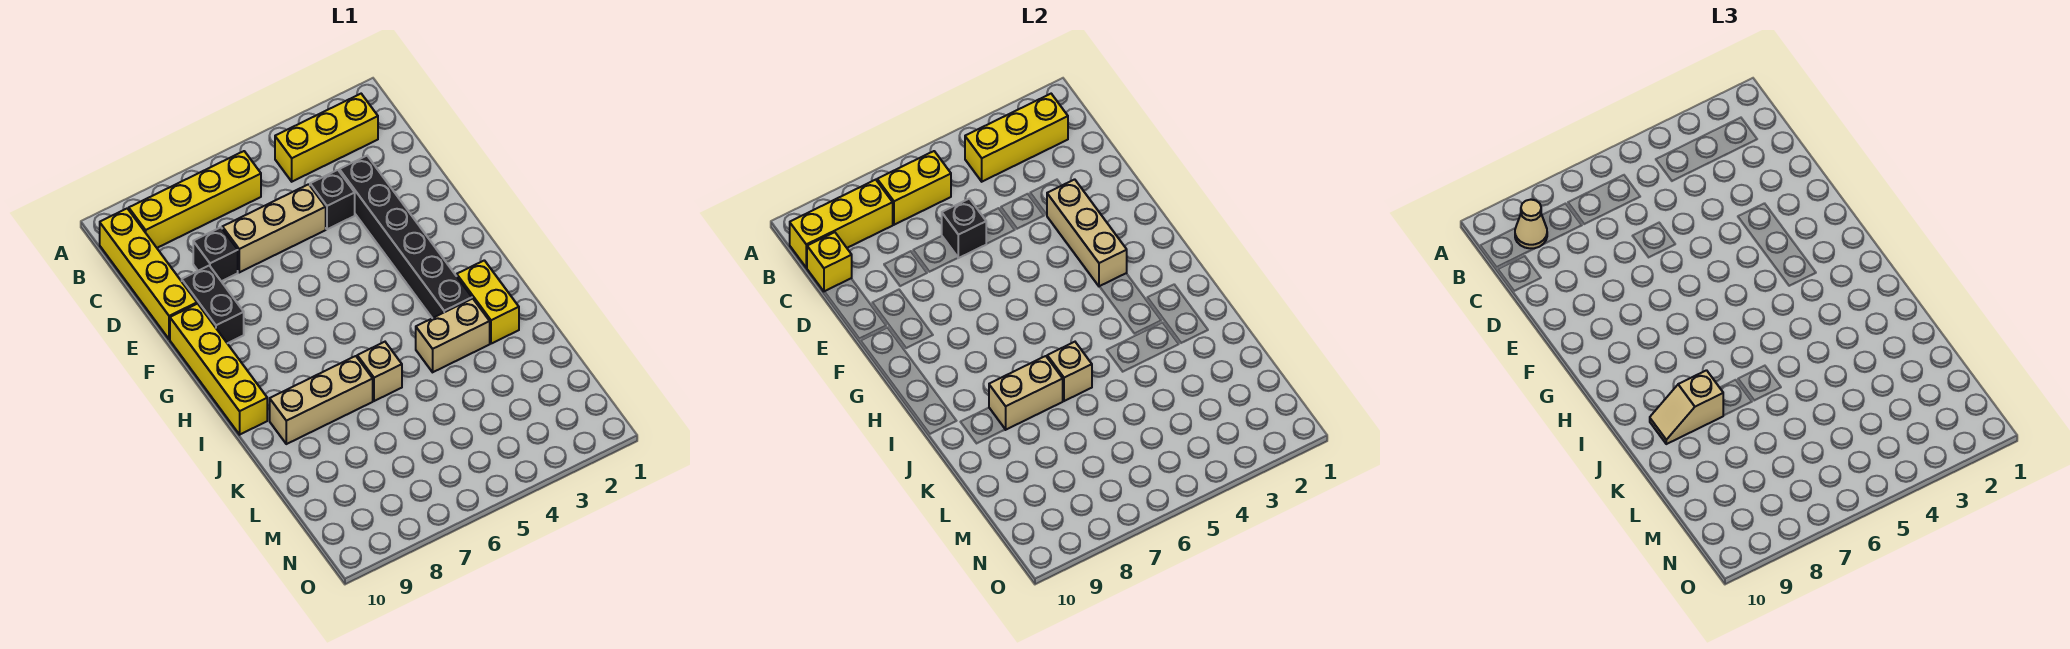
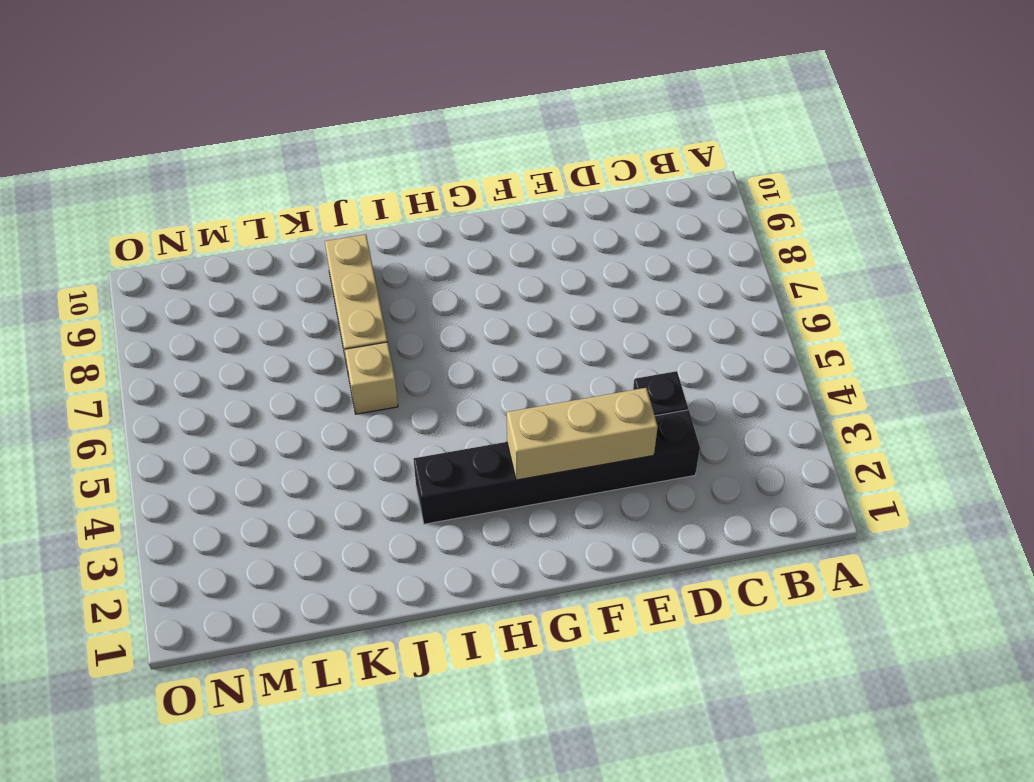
none -> yellow brick B2:B4 level 1
none -> yellow brick B6:B9 level 1
none -> yellow brick B10:E10 level 1

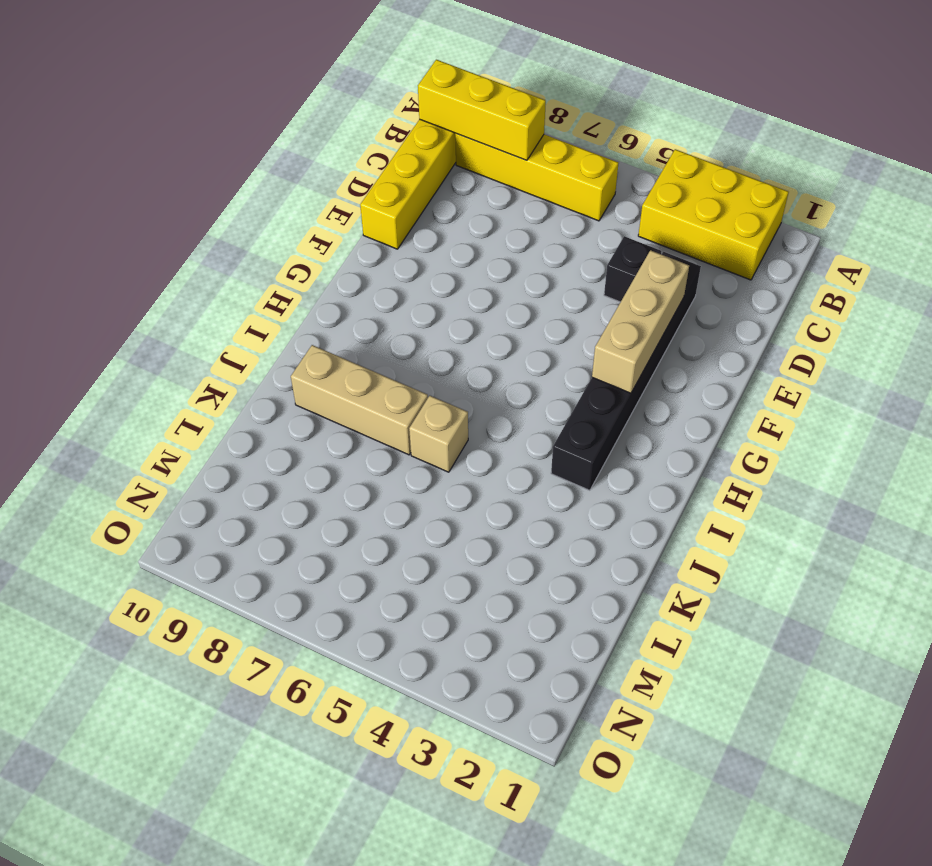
yellow brick A2:B4 level 1 -> yellow brick B2:B4 level 1
none -> tan brick D5:D7 level 1
none -> black brick D8 level 1
none -> black brick E9:F9 level 1

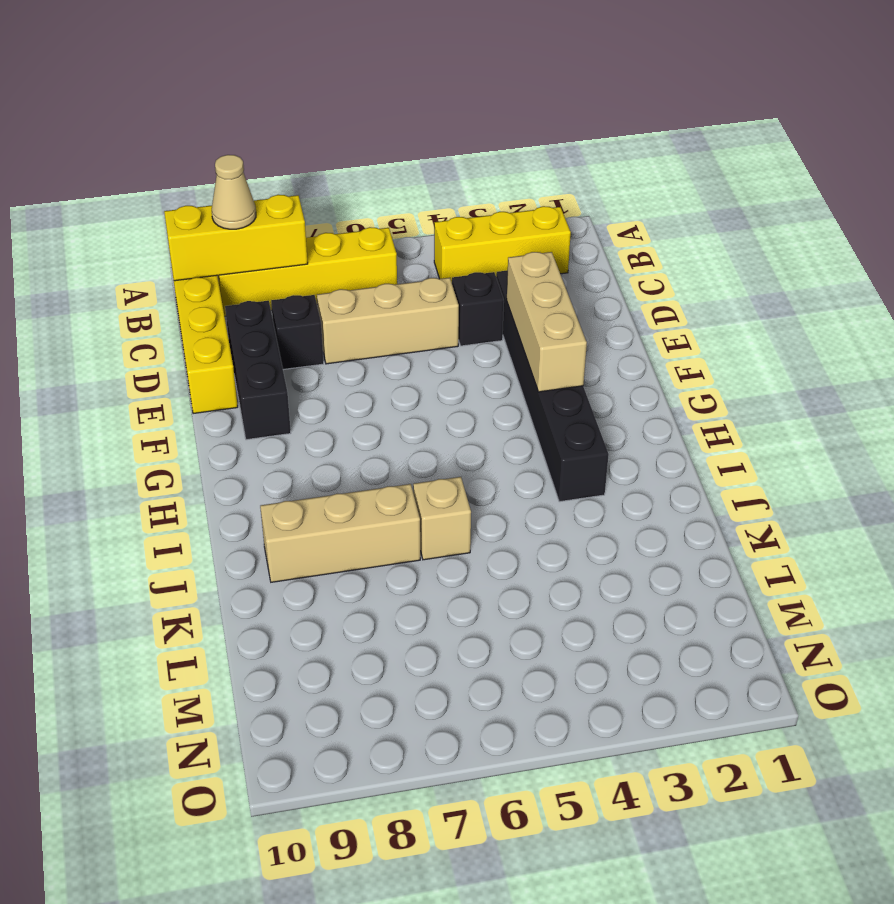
black brick D9:F9 level 1 -> black brick E9:F9 level 1
none -> yellow brick F10:I10 level 1
none -> yellow brick I2:J2 level 1
none -> tan brick J3:J4 level 1

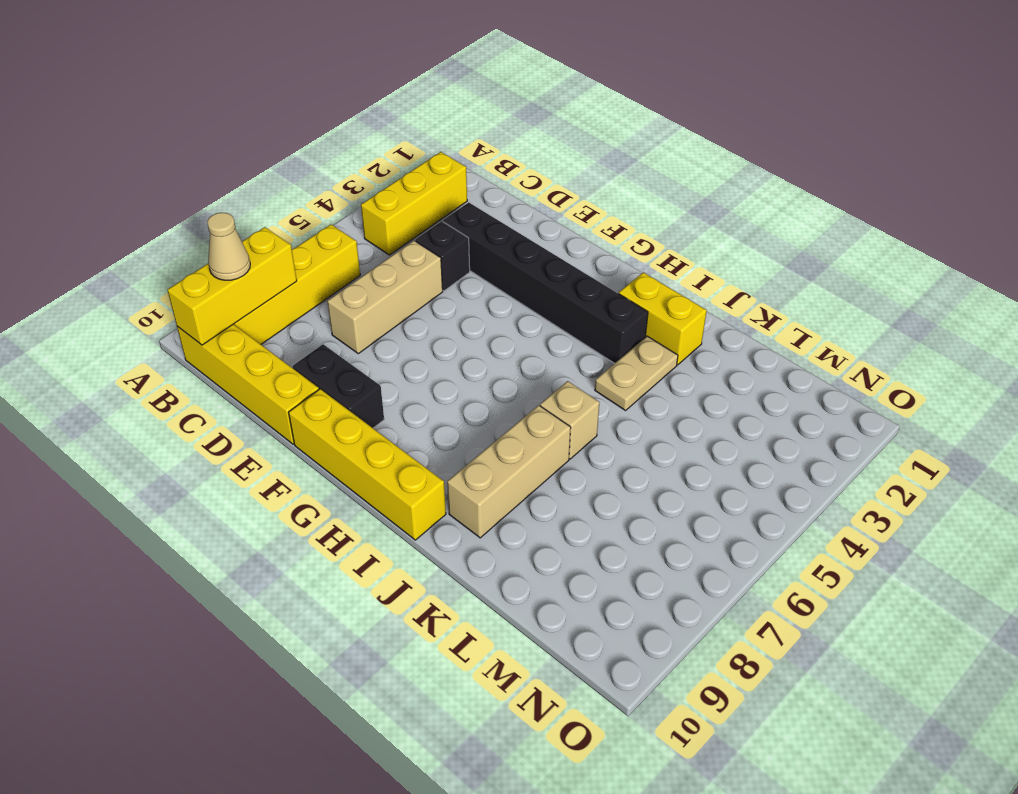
tan plate J3:J4 level 1 -> tan brick J3:J4 level 1
none -> black brick D8 level 1
none -> yellow brick B2:B4 level 2
none -> yellow brick B6:B7 level 2

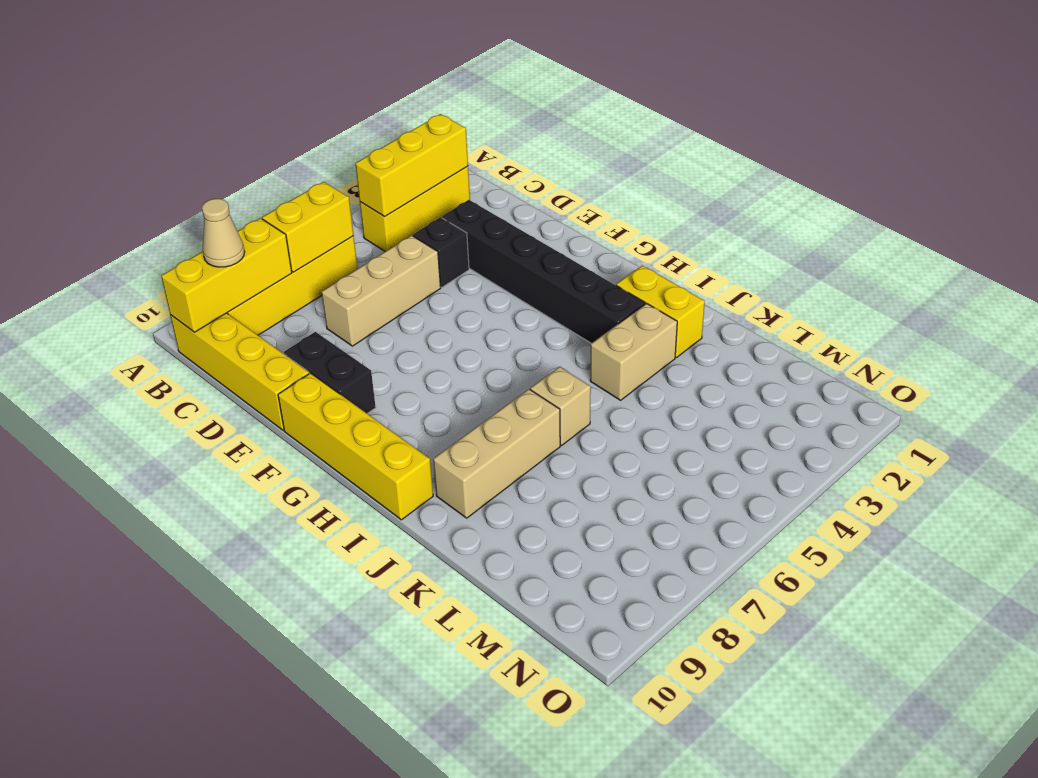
none -> black brick D8 level 1
none -> yellow brick C10 level 2
none -> black brick D6 level 2

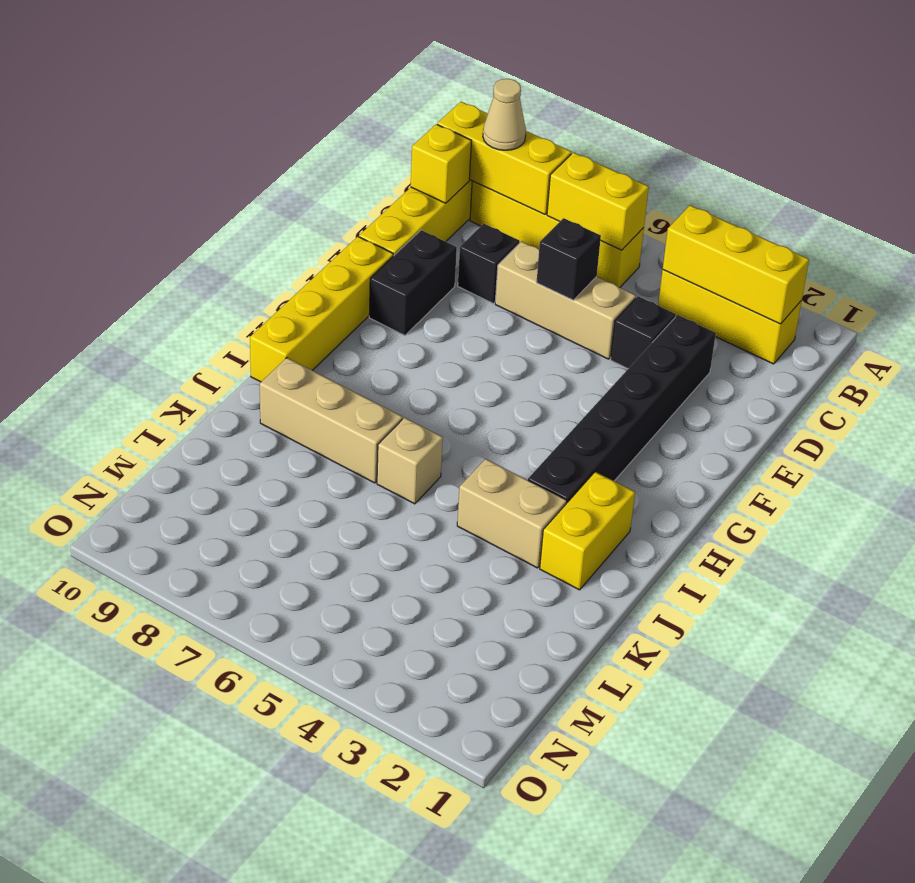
none -> tan brick E3:G3 level 2
none -> tan brick J6 level 2
none -> tan brick J7:J8 level 2

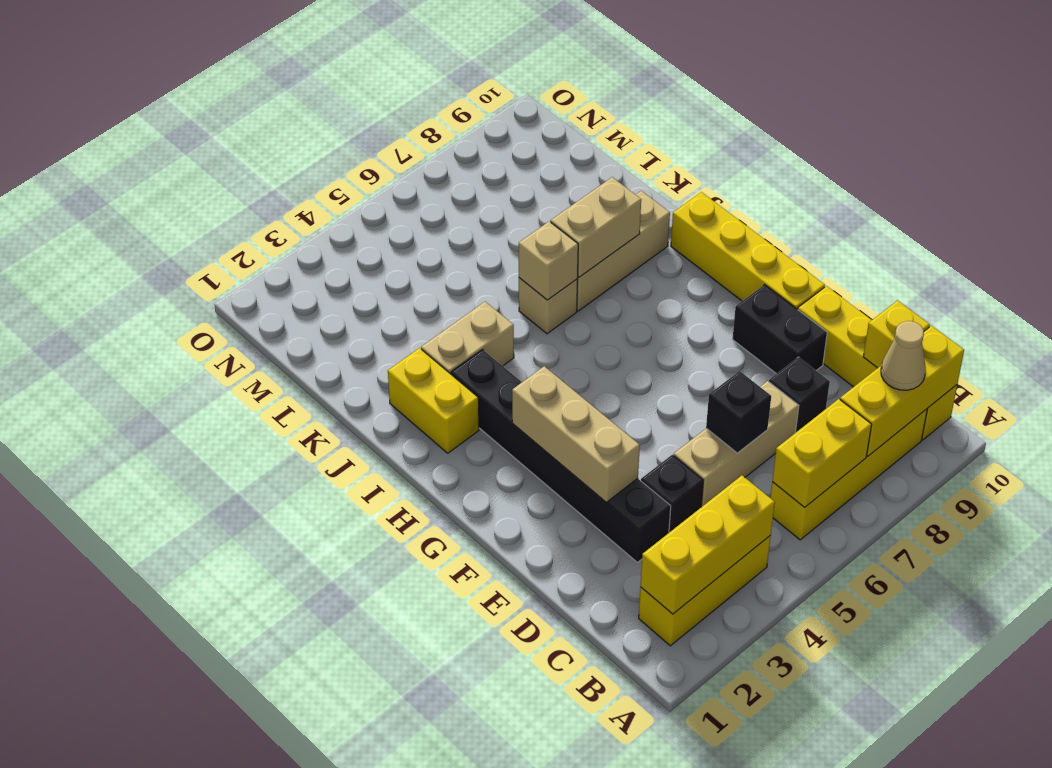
none -> tan slope J8:J9 level 3 top 8

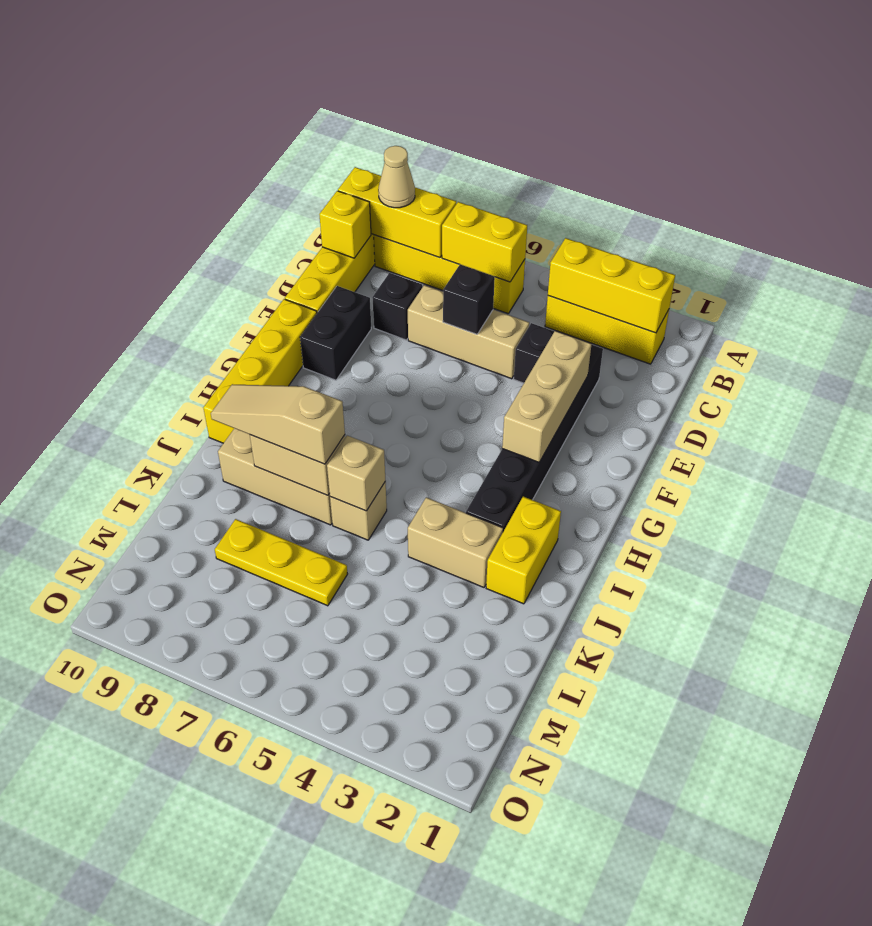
tan slope J7:J9 level 3 top 7 -> tan slope J8:J9 level 3 top 8
yellow plate L6:L8 level 1 -> none

